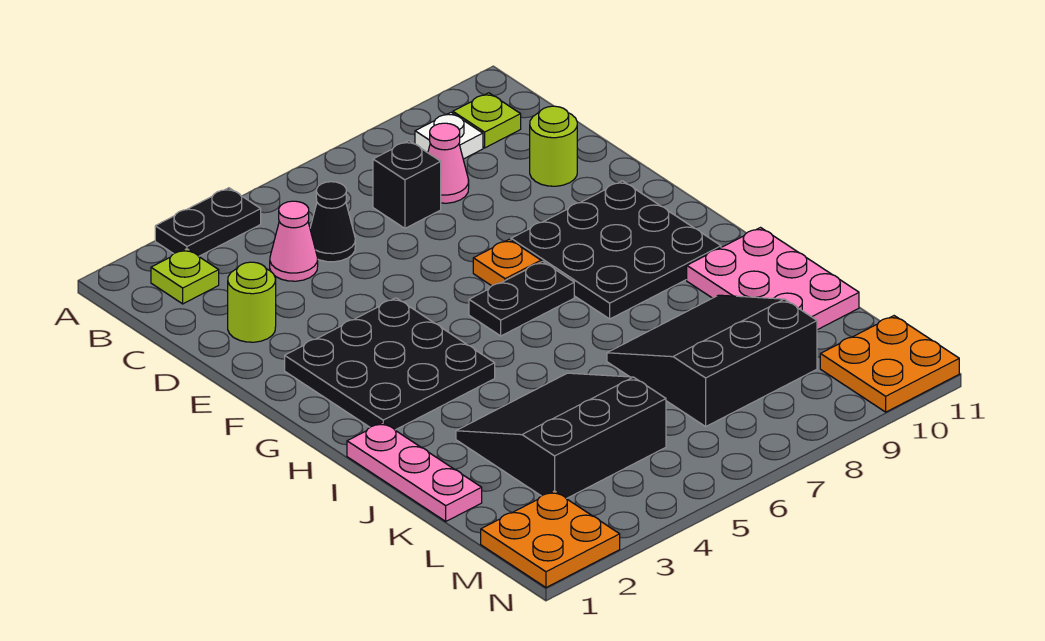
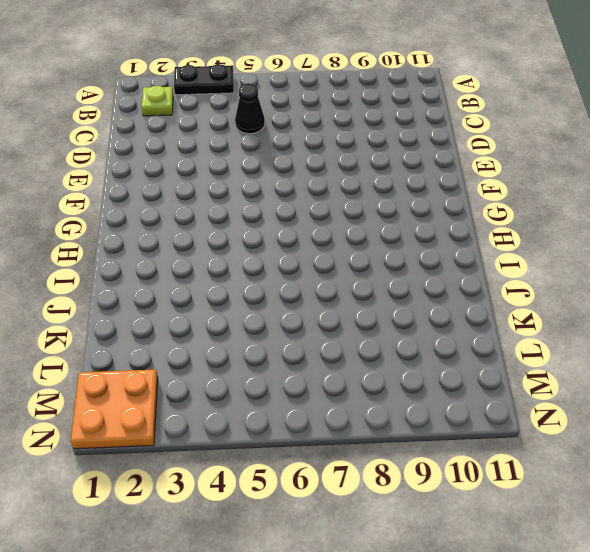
none -> white plate B9 level 1
none -> lime plate B10 level 1
none -> pink cone C4 level 1

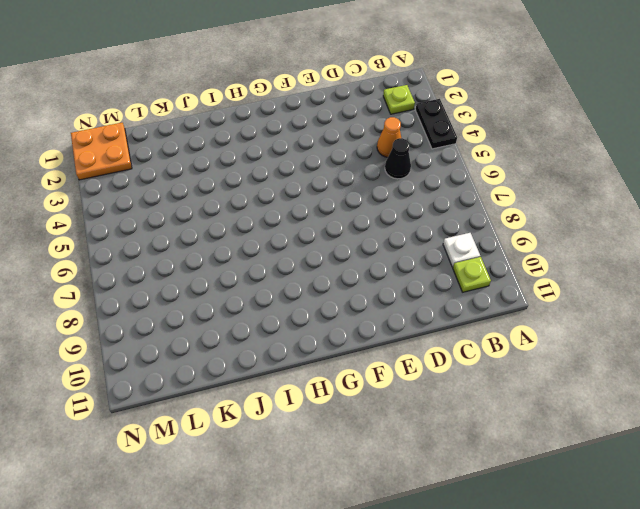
orange cone C4 level 1 -> pink cone C4 level 1
none -> black brick C7 level 1
none -> pink cone C8 level 1
none -> lime round brick D2 level 1

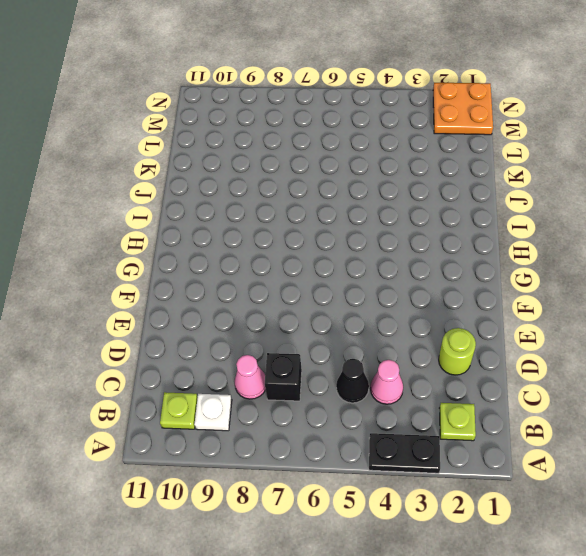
none -> lime round brick D10 level 1
none -> black plate F2:H4 level 1
none -> orange plate F7 level 1

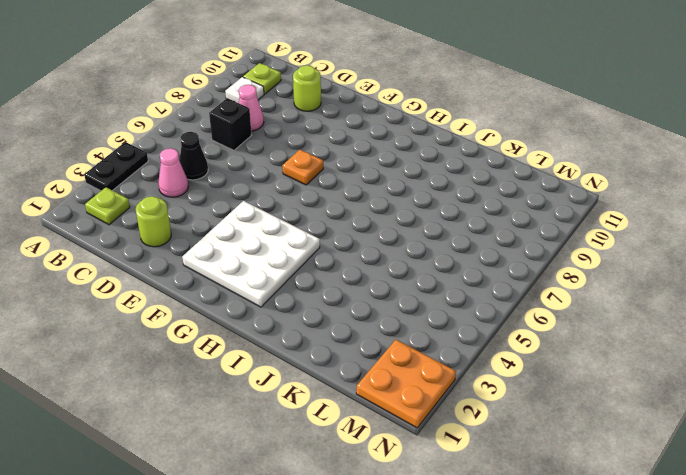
white plate F2:H4 level 1 -> black plate F2:H4 level 1
none -> black plate F8:H10 level 1
none -> black plate G6:G7 level 1
none -> pink plate I1:K1 level 1

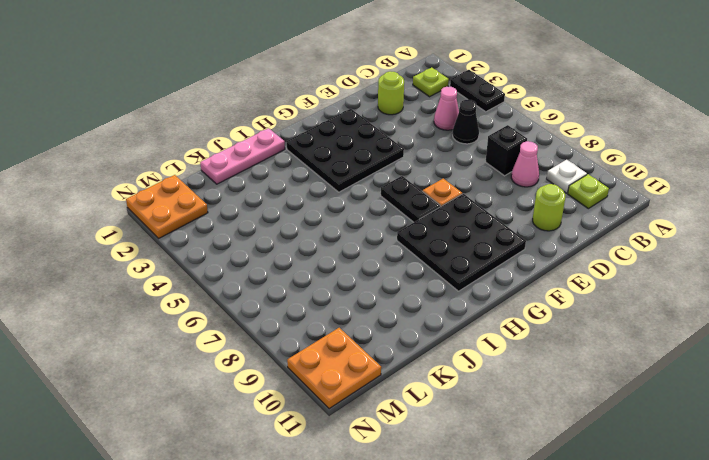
none -> pink plate I10:K11 level 1
none -> black slope J3:L5 level 1 top L
none -> black slope J7:L9 level 1 top L

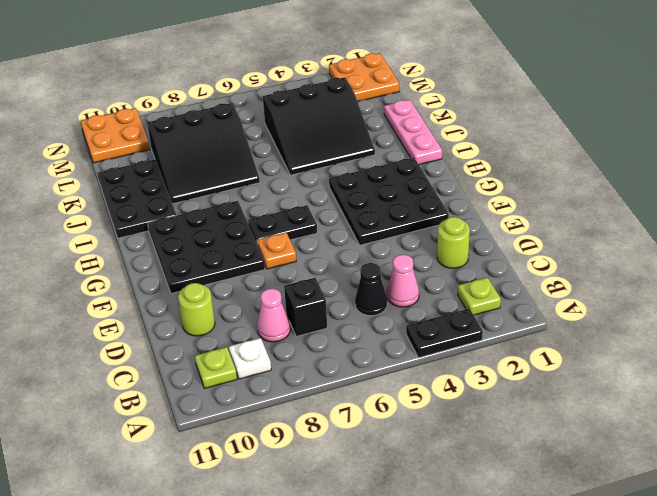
black plate I10:K11 level 1 -> pink plate I10:K11 level 1

